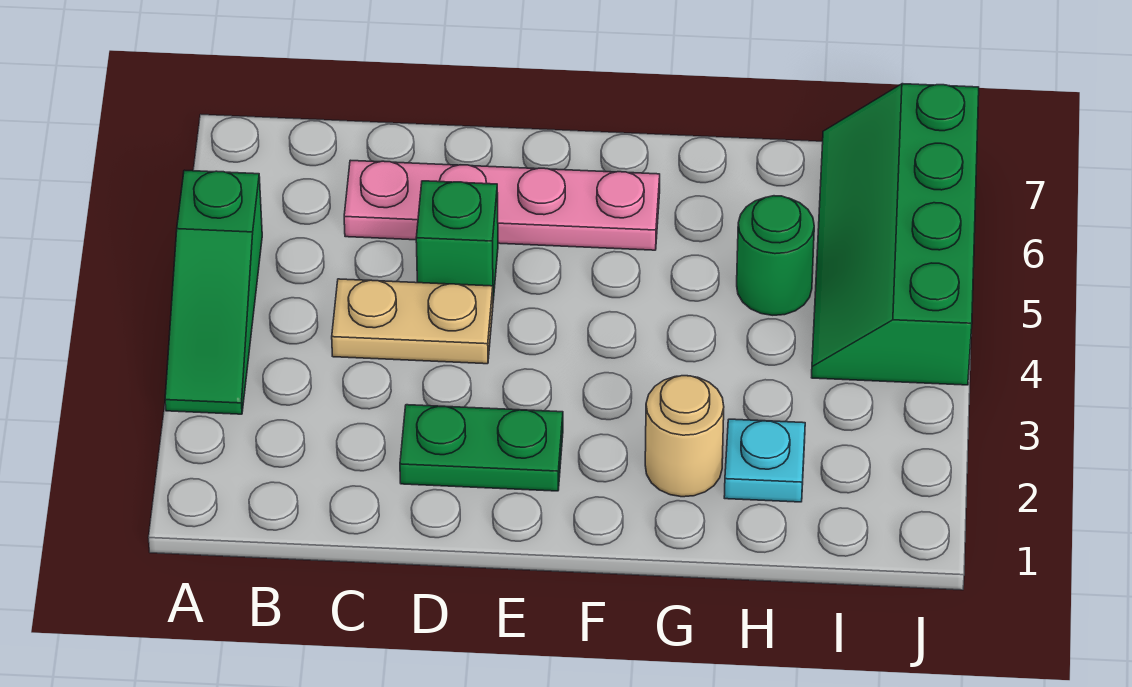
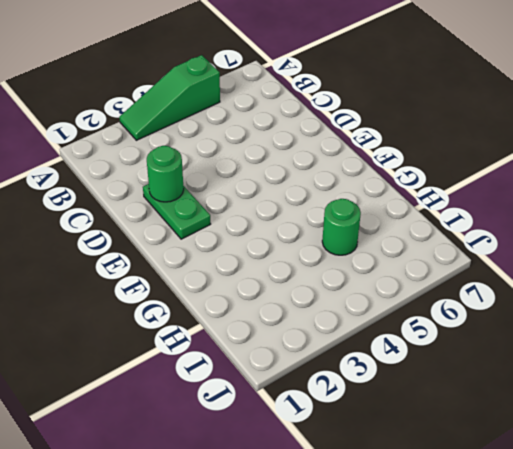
green round brick D2 level 2 -> none
none -> tan plate C4:D4 level 1
none -> pink plate C6:F6 level 1

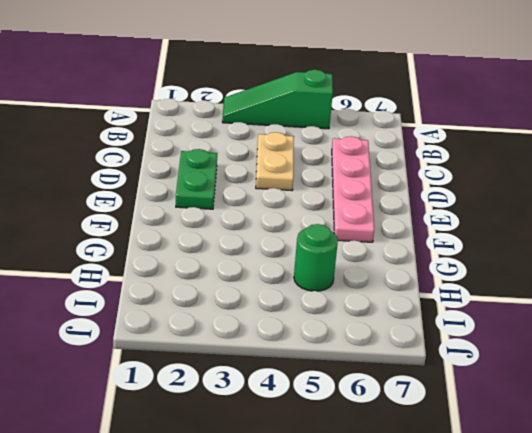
none -> green brick D5 level 1
none -> tan round brick G2 level 1

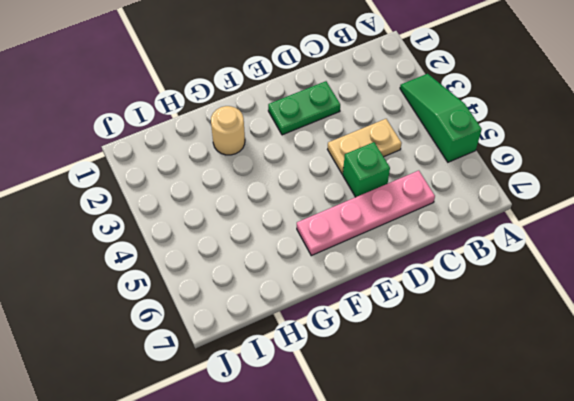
none -> cyan plate H2 level 1
none -> green round brick H5 level 1

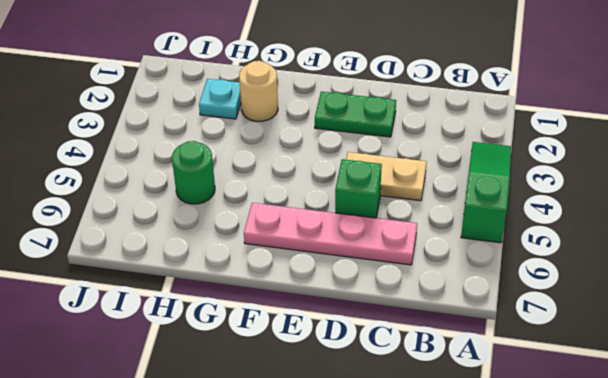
none -> green slope I4:J7 level 1 top J

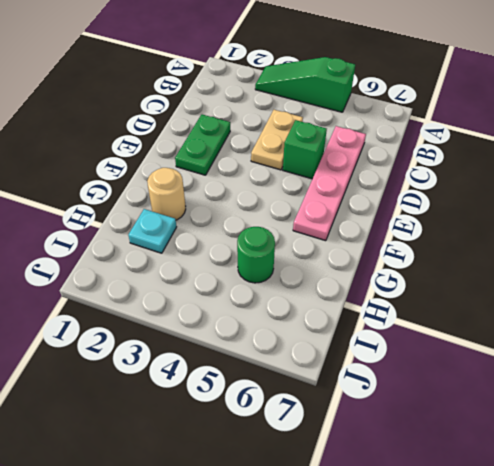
none -> green slope I4:J7 level 1 top J

